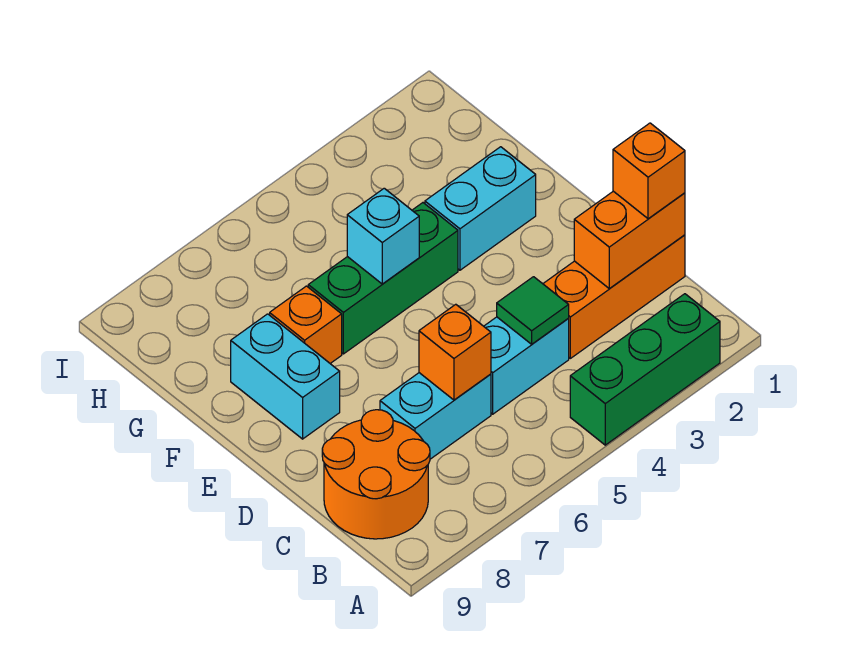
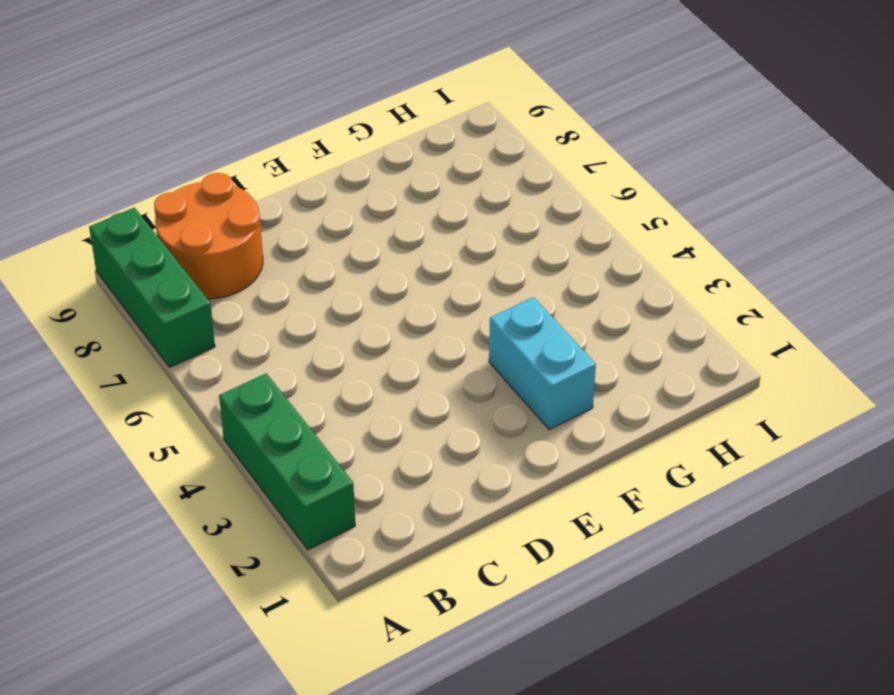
green brick A7:A9 level 1 -> green brick F4:F6 level 1
none -> orange brick C1:C3 level 1
none -> cyan brick C4:C5 level 1
none -> cyan brick C6:C7 level 1

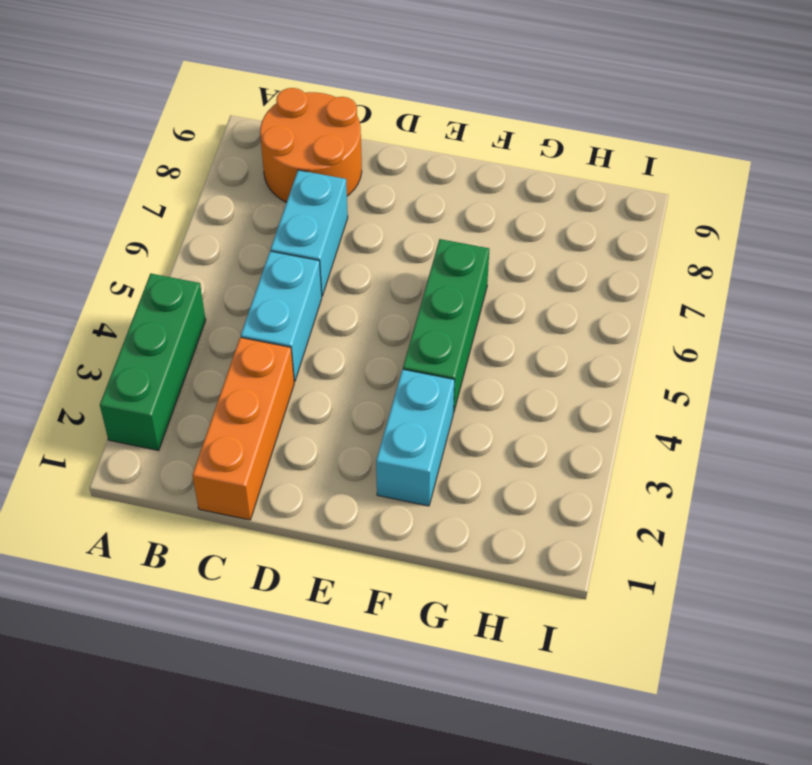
none -> cyan brick E8:F8 level 1
none -> orange brick F7 level 1
none -> orange brick C1:C2 level 2

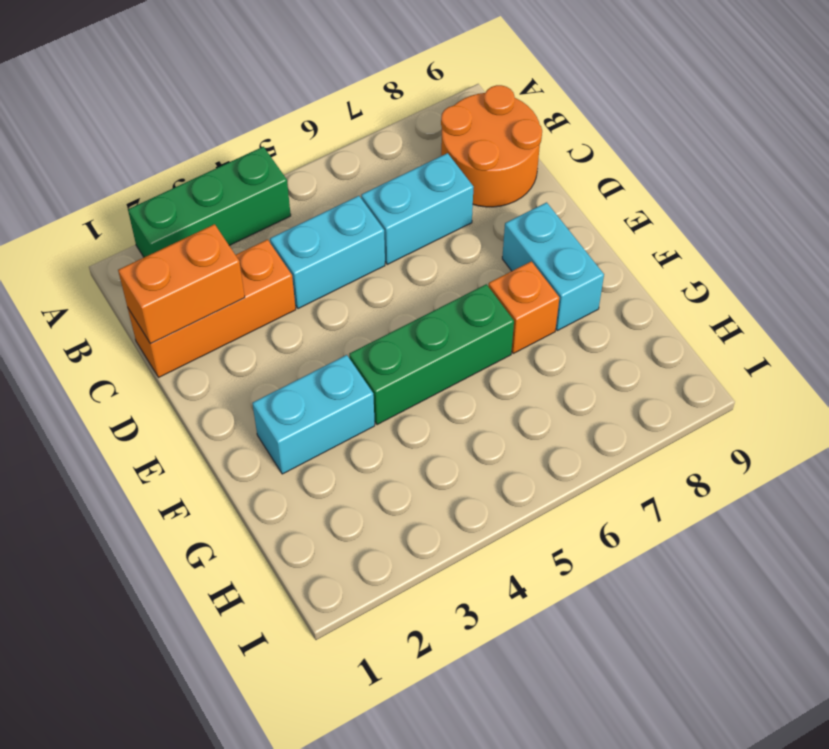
none -> green tile C4 level 2
none -> orange brick C6 level 2
none -> cyan brick F5 level 2

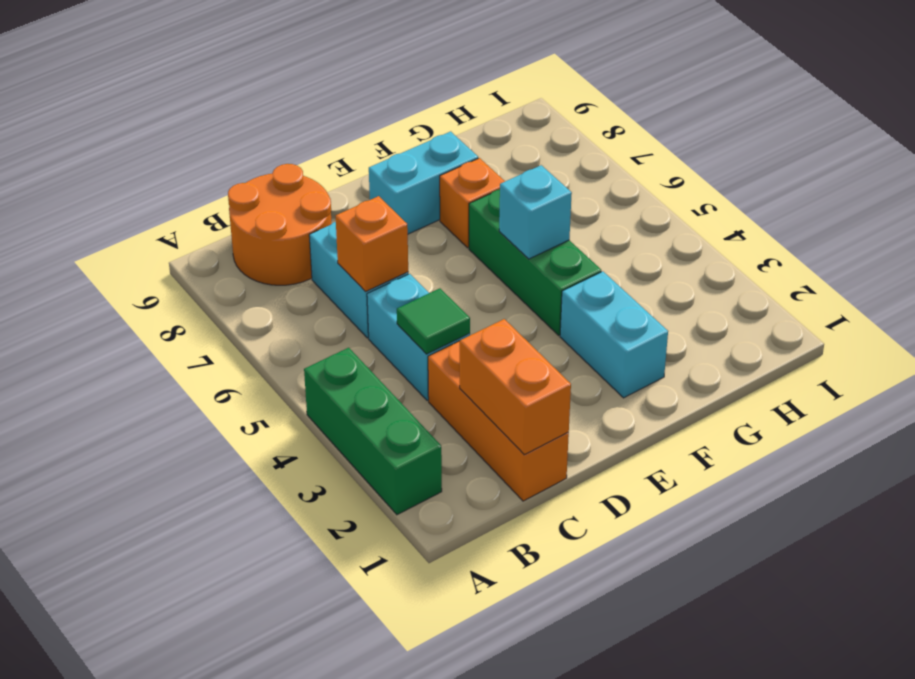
none -> orange brick C1 level 3

